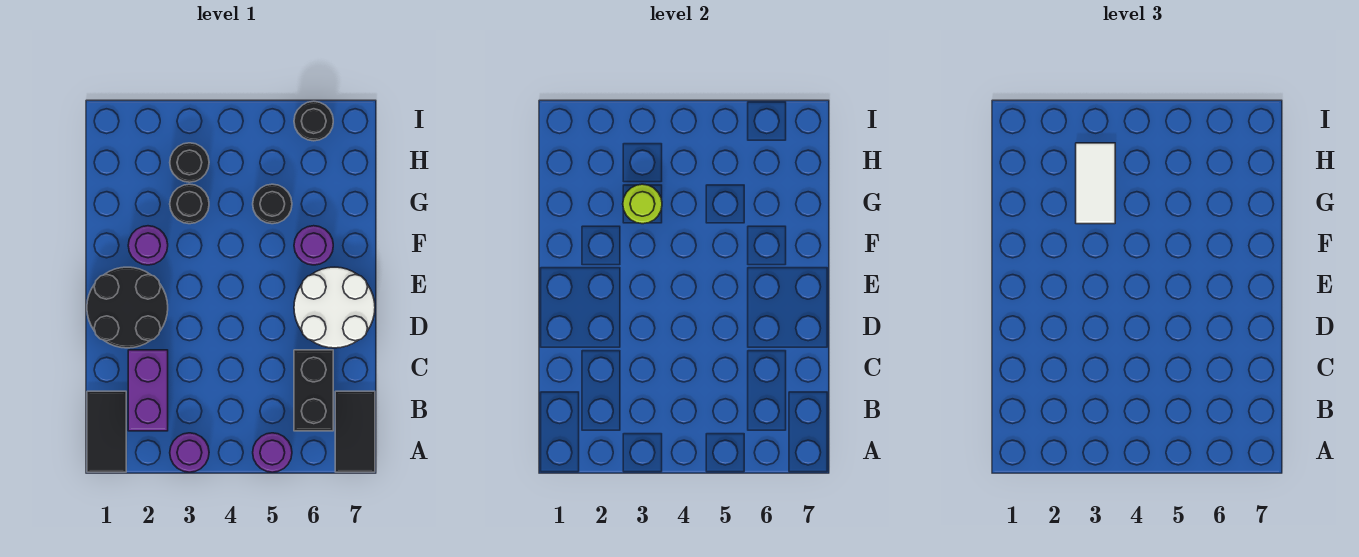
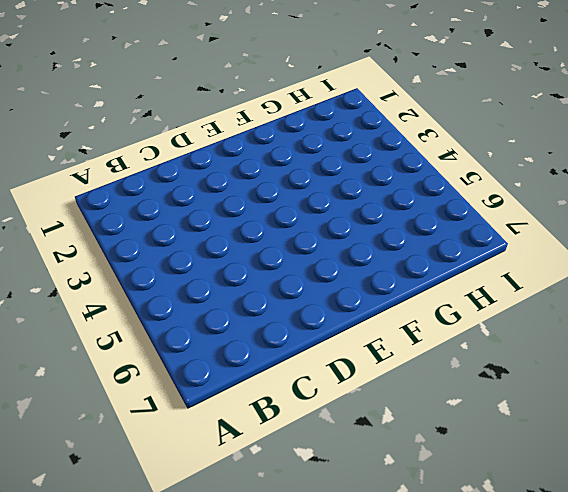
none -> black tile A1:B1 level 1
none -> purple round brick A3 level 1
none -> purple round brick A5 level 1

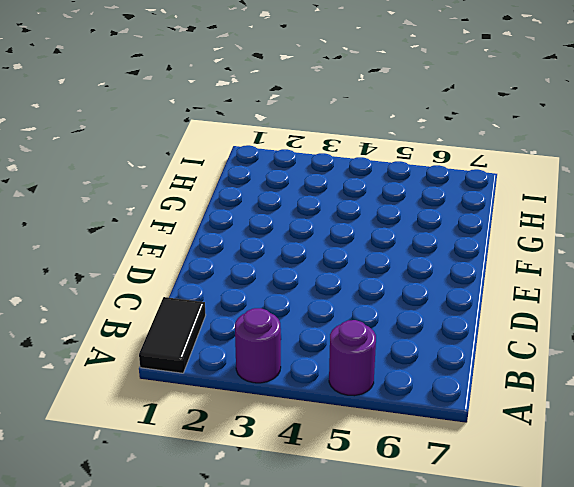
none -> black tile A7:B7 level 1
none -> purple brick B2:C2 level 1
none -> black brick B6:C6 level 1

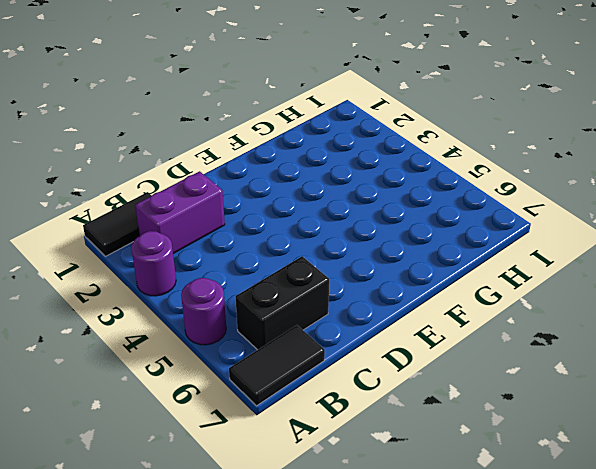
none -> black round brick D1:E2 level 1
none -> white round brick D6:E7 level 1
none -> purple round brick F2 level 1

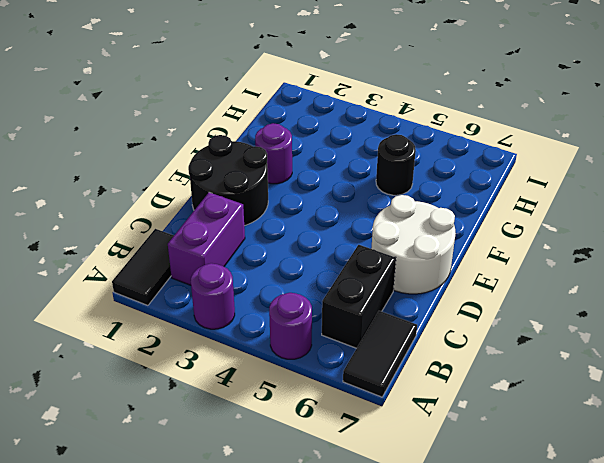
none -> purple round brick F6 level 1
none -> black round brick G3 level 1
none -> black round brick H3 level 1

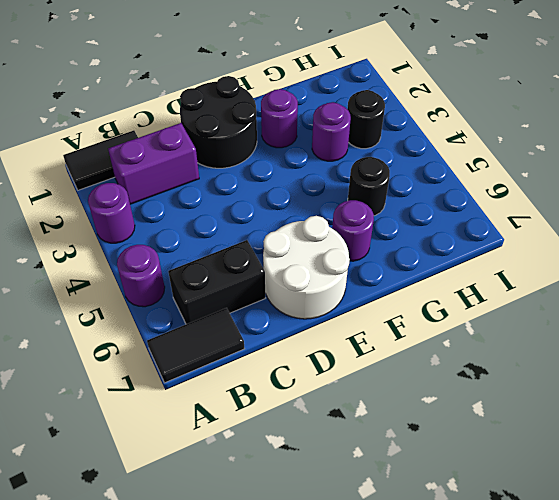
purple round brick G3 level 1 -> black round brick G3 level 1
none -> black round brick I6 level 1
none -> lime round brick G3 level 2
none -> white tile G3:H3 level 3

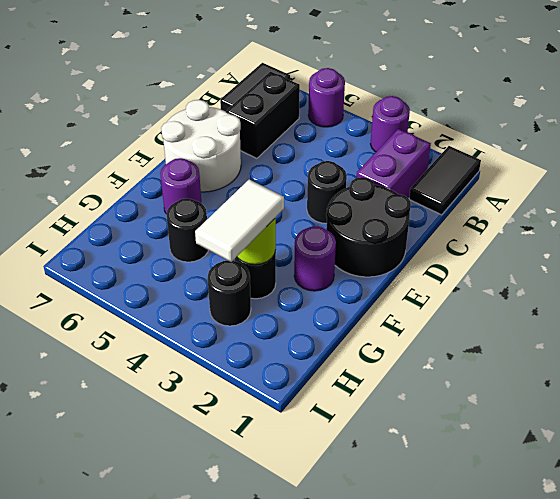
black round brick D3 level 1 -> black round brick I6 level 1

